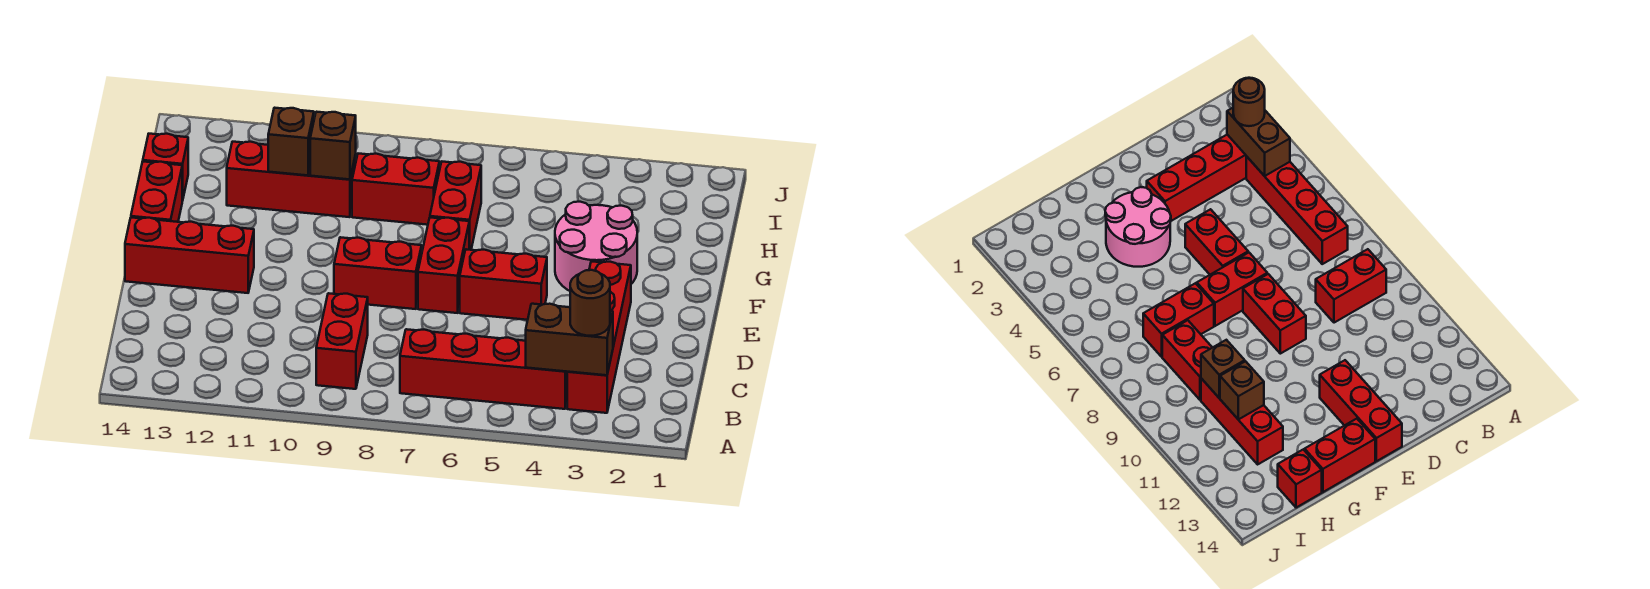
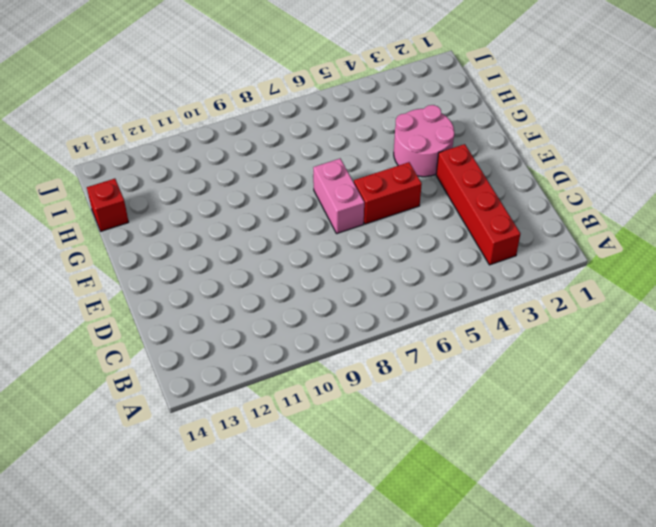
pink brick E7:F7 level 1 -> red brick E7:F7 level 1
none -> red brick B4:B7 level 1
none -> red brick B9:C9 level 1
none -> red brick E8:E9 level 1

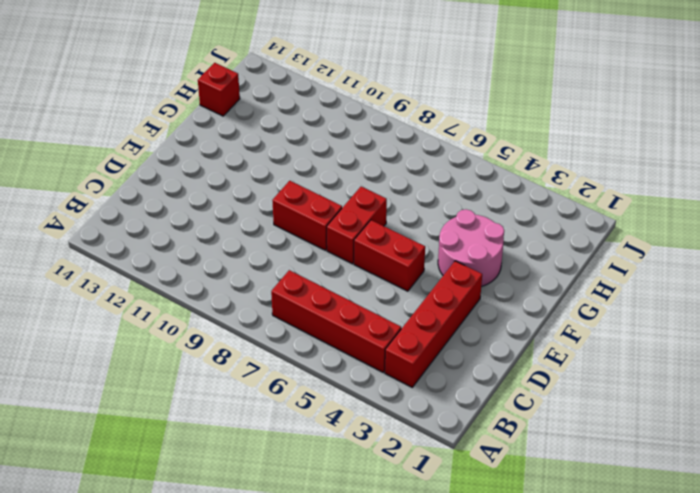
none -> red brick B9:C9 level 1
none -> red brick E12:E14 level 1
none -> red brick F14:G14 level 1

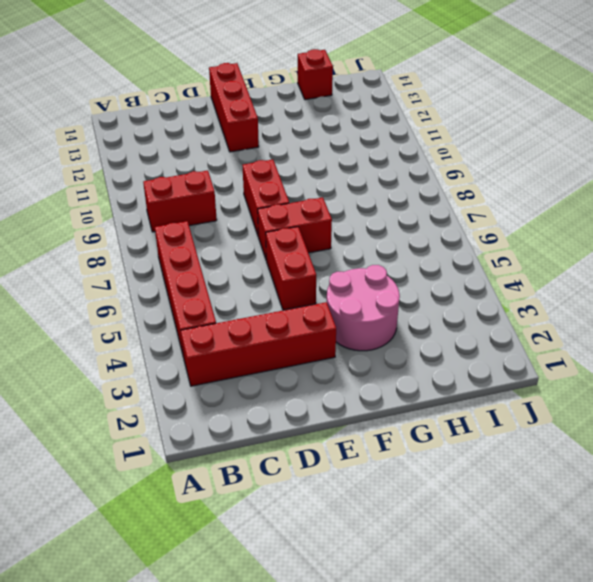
none -> red brick F14:G14 level 1
none -> red brick G7:H7 level 1
none -> red brick H8:H9 level 1

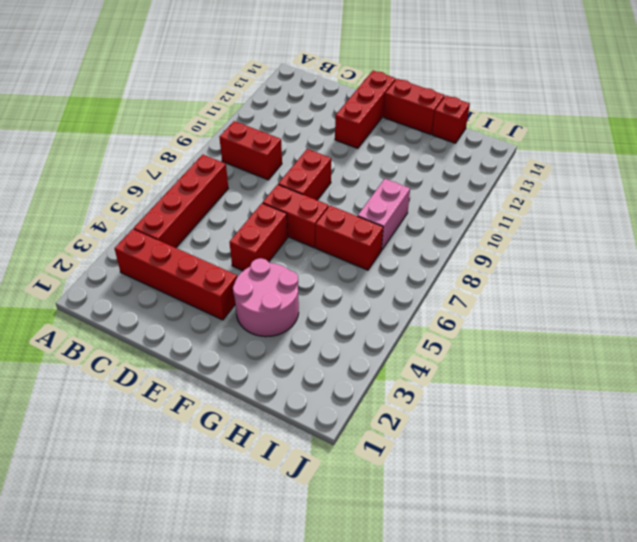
pink brick H8:H9 level 1 -> red brick H8:H9 level 1
none -> red brick H10:H12 level 1
none -> brown brick B3:B4 level 2
none -> brown brick H10 level 2

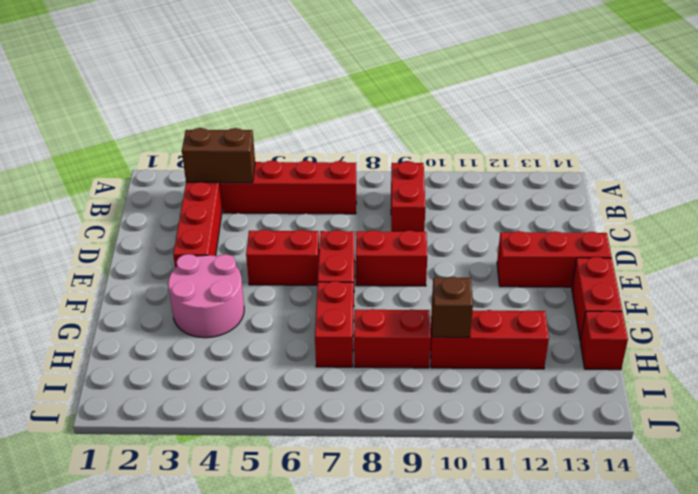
none -> brown brick H11 level 2
none -> brown round brick B3 level 3

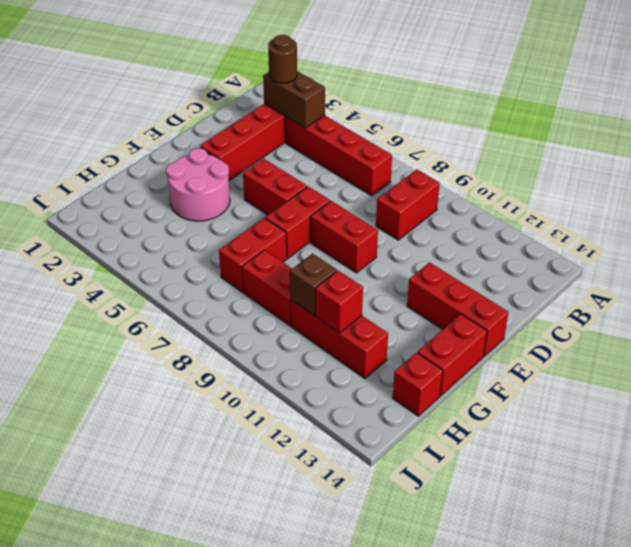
red brick H11 level 2 -> brown brick H11 level 2

